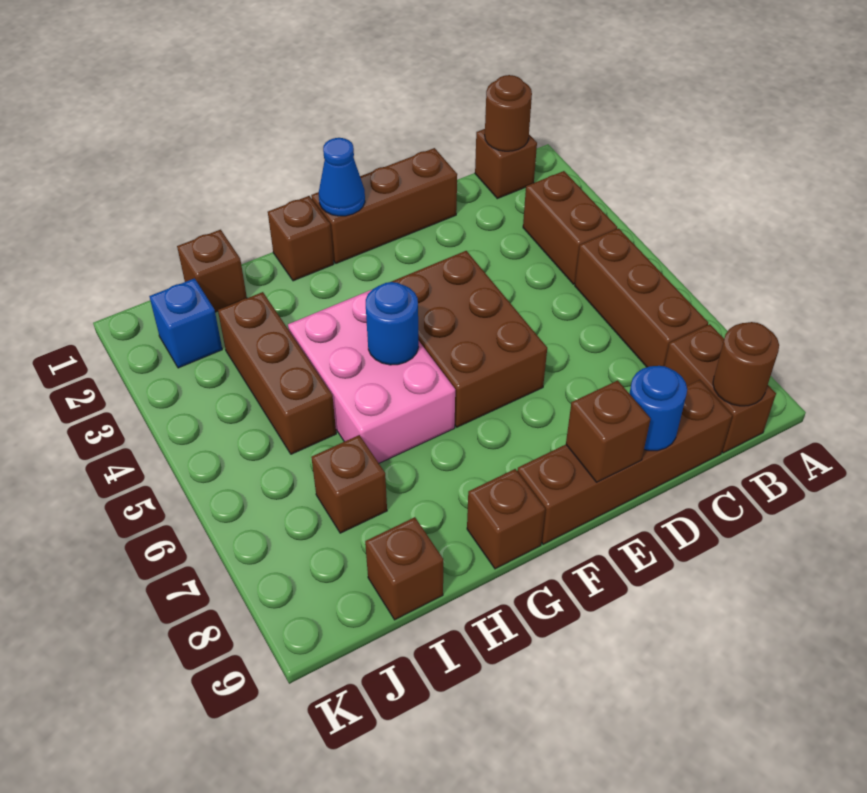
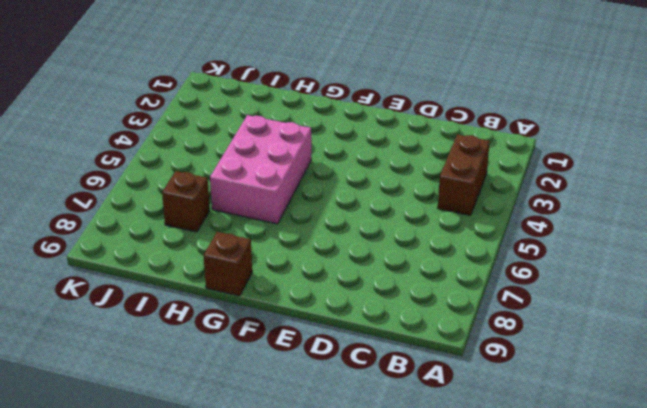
none -> brown brick B1 level 1
none -> brown brick B5:B7 level 1
none -> brown brick B8:B9 level 1

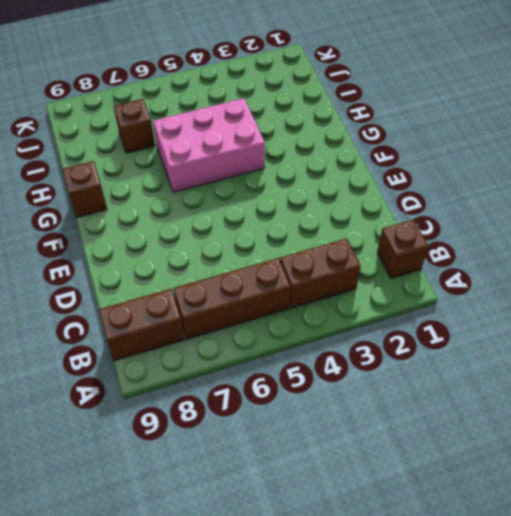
none -> brown brick C9:F9 level 1
none -> brown brick D1:F1 level 1
none -> brown brick E4:F6 level 1

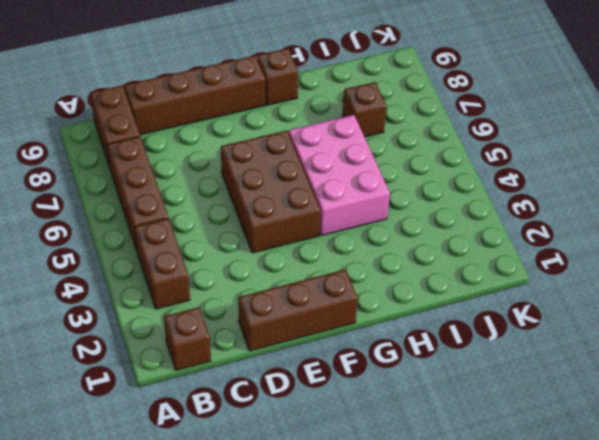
none -> brown brick G1 level 1
none -> brown brick I1 level 1
none -> brown brick I3:I5 level 1

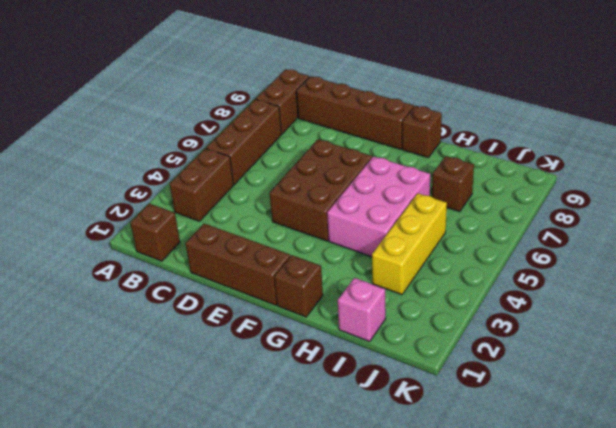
pink brick I1 level 1 -> brown brick I1 level 1
yellow brick I3:I5 level 1 -> brown brick I3:I5 level 1
none -> brown brick I9 level 1
none -> blue brick J2 level 1
none -> brown round brick B1 level 2

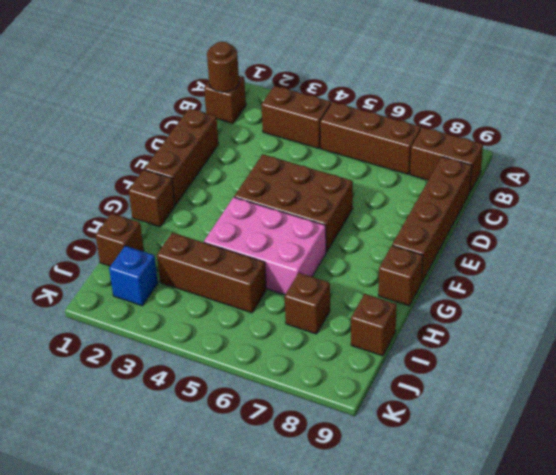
none -> brown round brick B9 level 2
none -> blue round brick D9 level 2
none -> brown brick E9 level 2

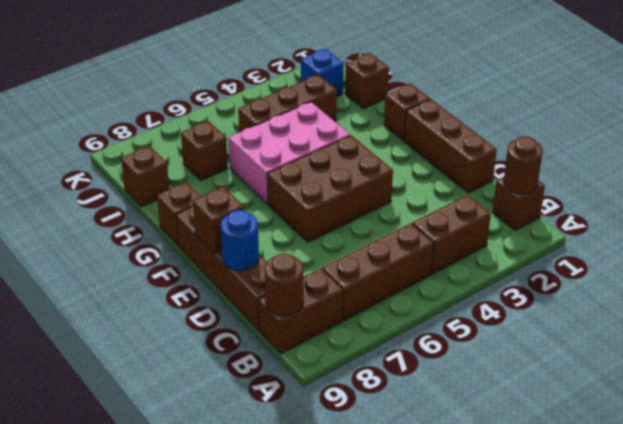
none -> blue cone F1 level 2
none -> blue round brick G5 level 2

